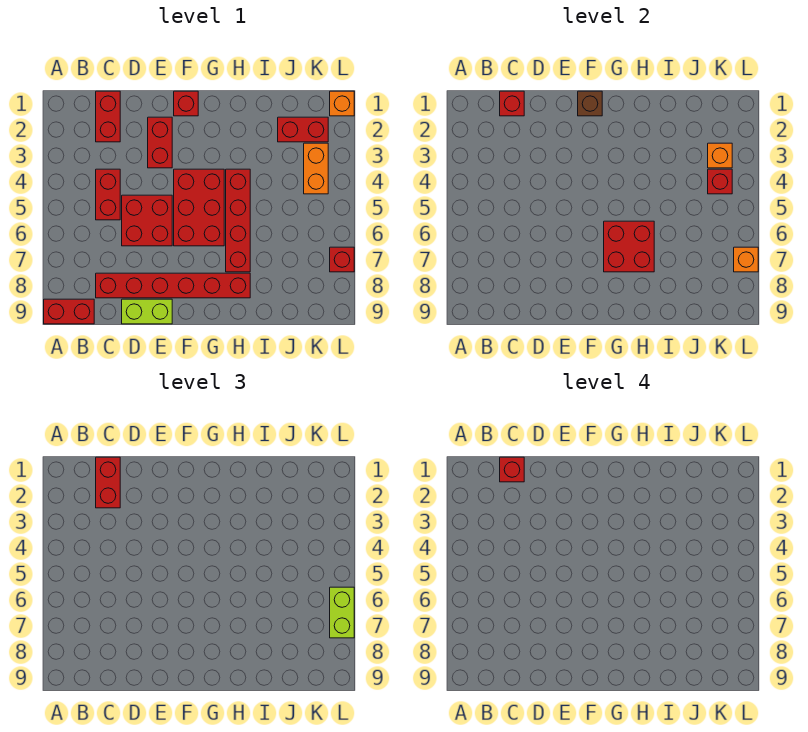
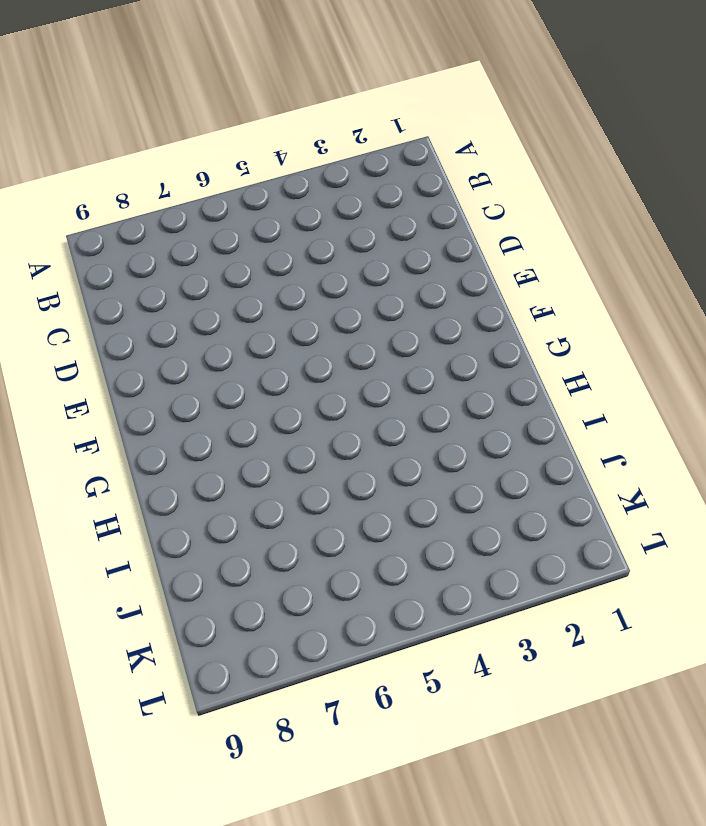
none -> red brick A9:B9 level 1
none -> red brick C1:C2 level 1
none -> red brick C4:C5 level 1

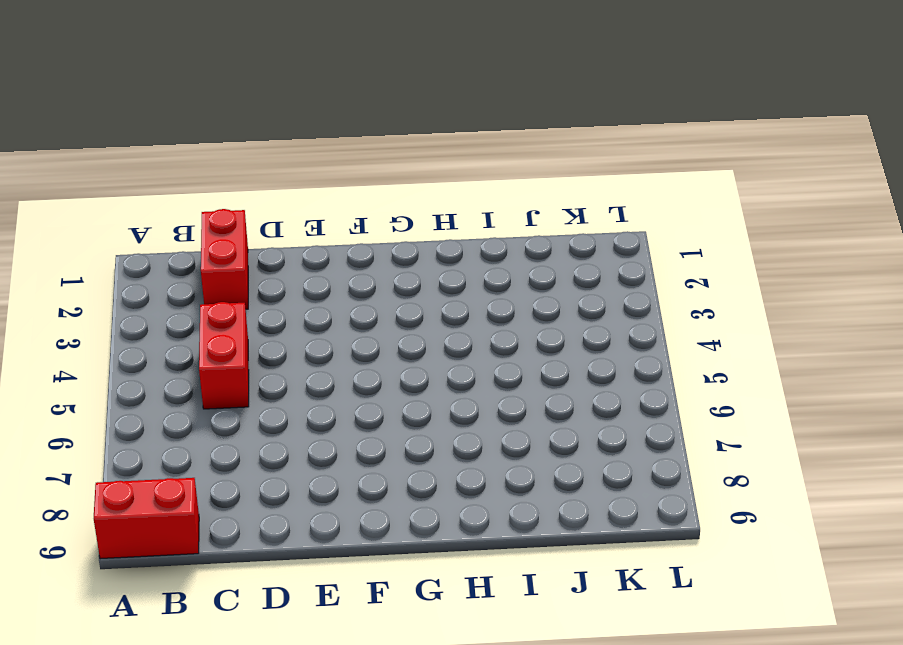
none -> red brick C8:H8 level 1
none -> red brick D5:E6 level 1
none -> lime brick D9:E9 level 1

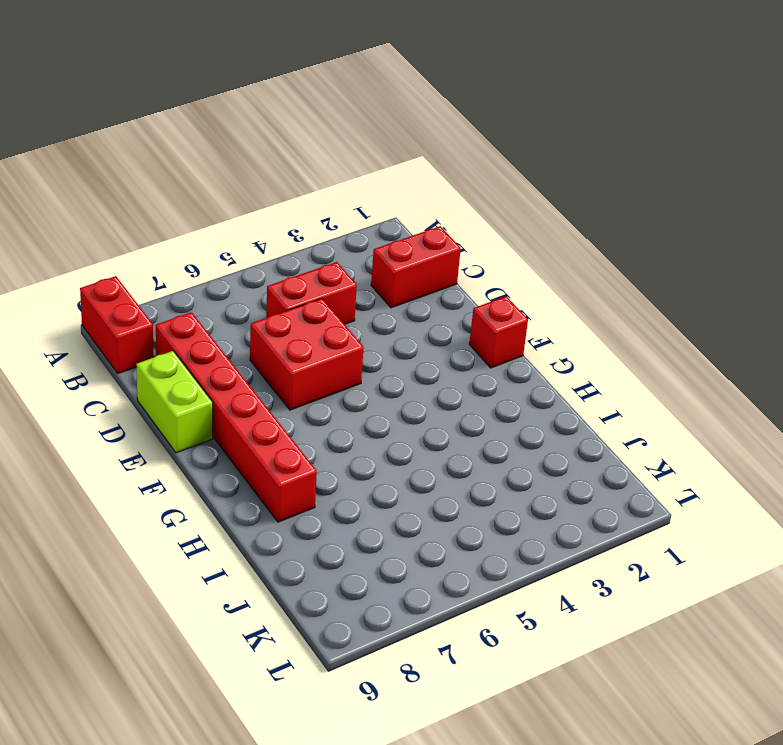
none -> red brick E2:E3 level 1
none -> red brick F4:G6 level 1
none -> red brick H4:H7 level 1

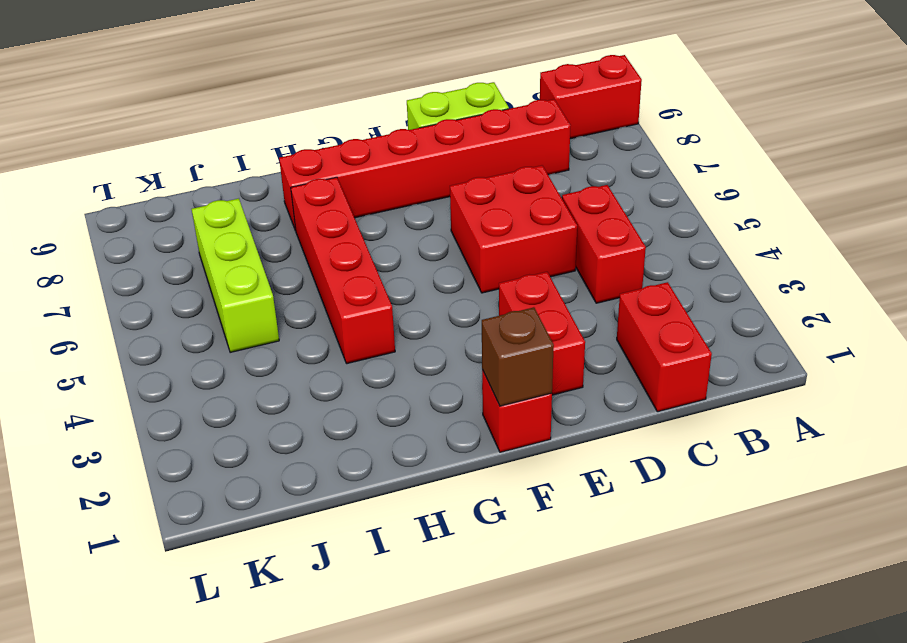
lime brick J5:J7 level 1 -> none
none -> red brick F4:G6 level 1
none -> red brick J2:K2 level 1
none -> orange brick K3:K4 level 1

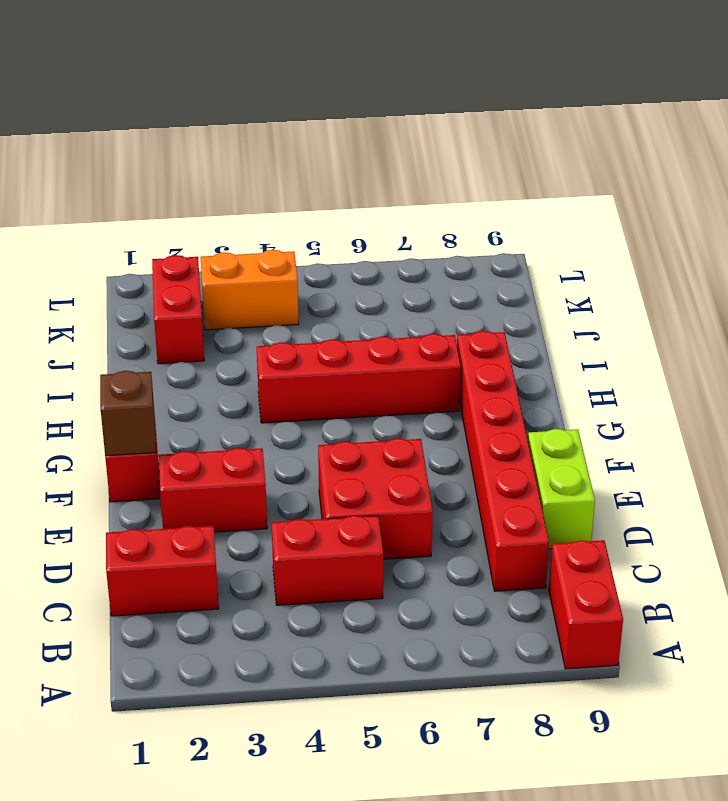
none -> red brick F4:G6 level 1
none -> orange brick L1 level 1
none -> red brick L7 level 1

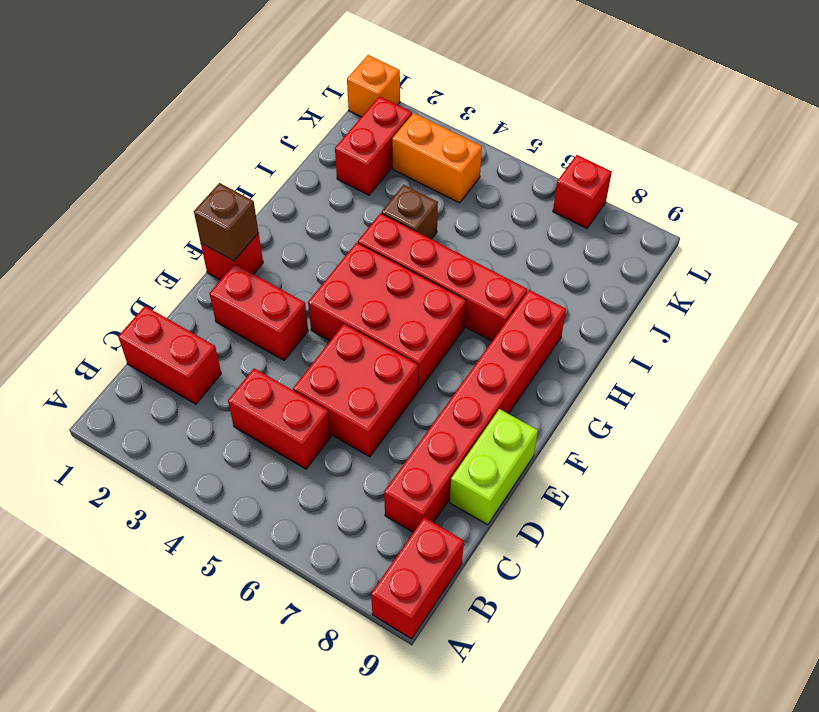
brown brick I4 level 1 -> none
none -> red brick C1 level 2
none -> red brick G6:H7 level 2
none -> orange brick K3 level 2

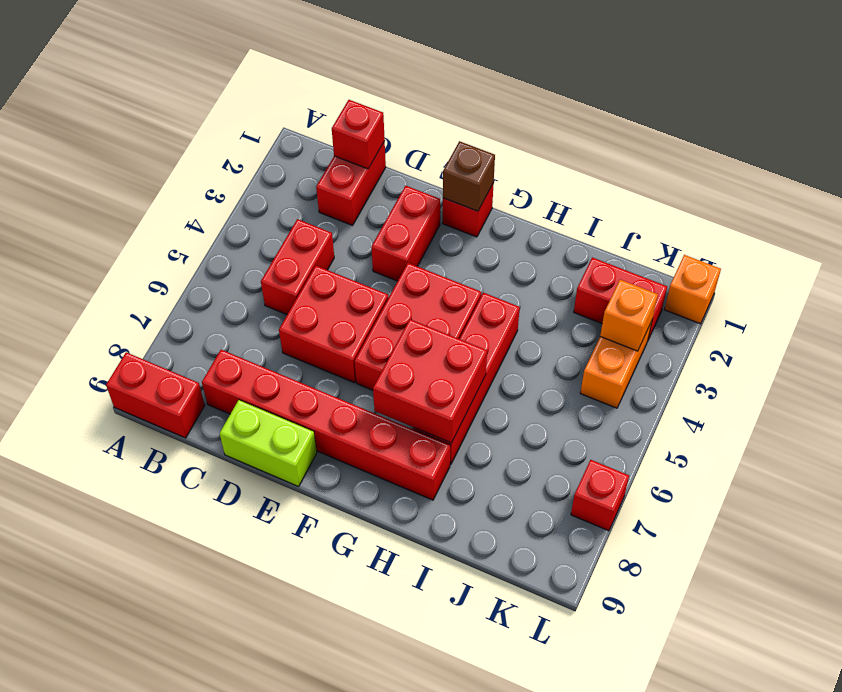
none -> red brick K4 level 2
none -> orange brick L7 level 2
none -> red brick C1:C2 level 3

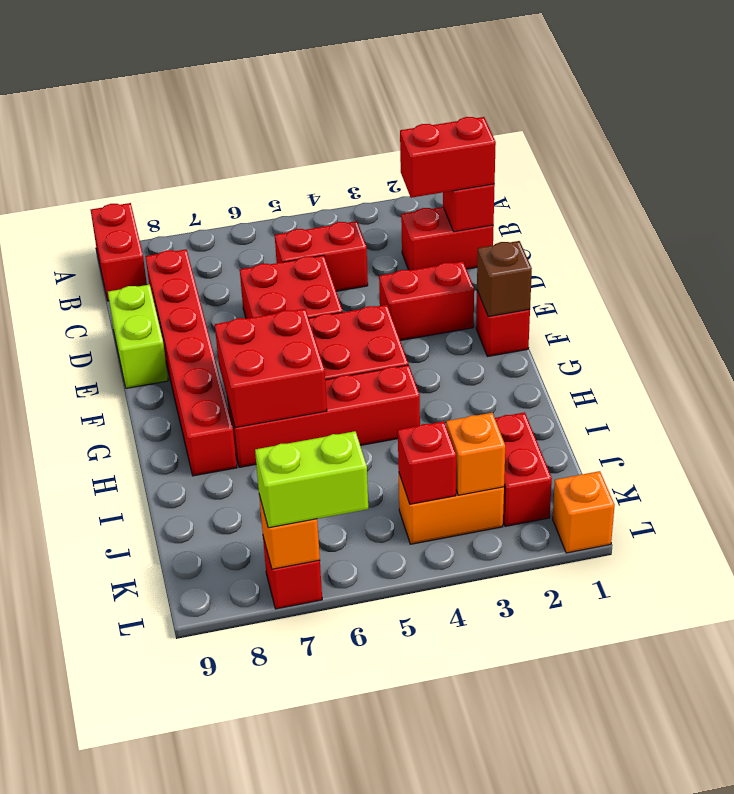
none -> red brick C1 level 4

